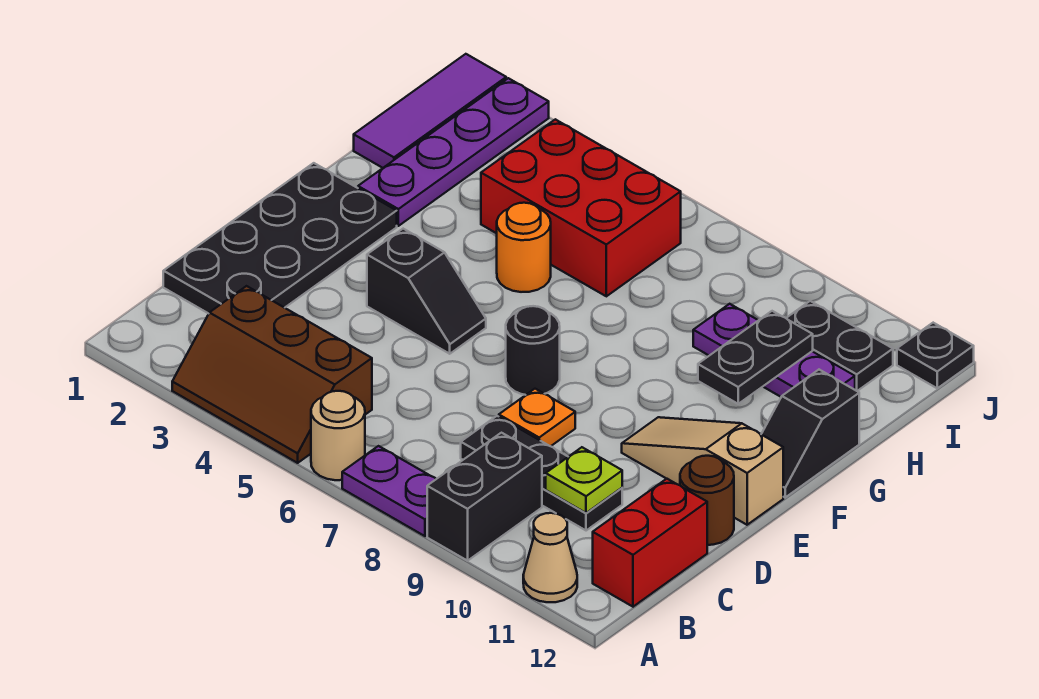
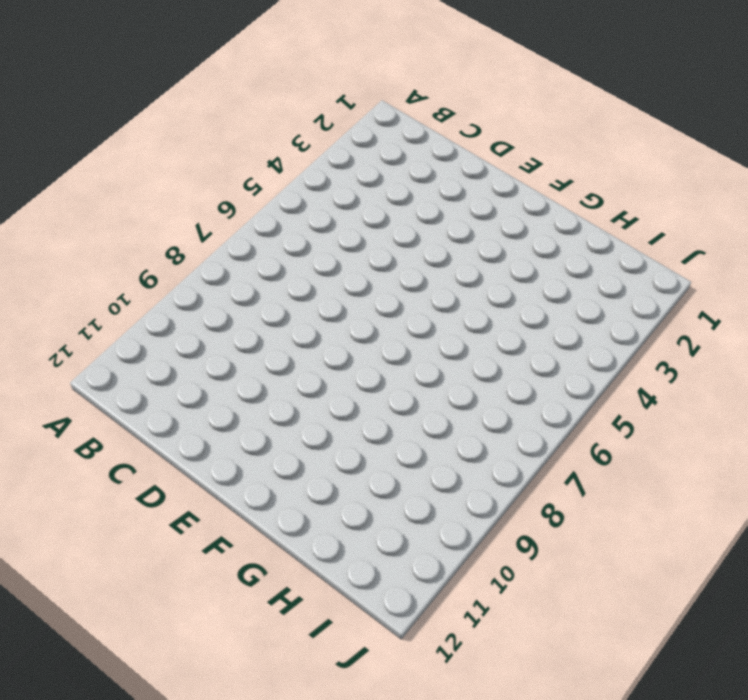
none -> brown slope A3:B5 level 1 top B
none -> tan round brick A6 level 1
none -> purple plate A7:A8 level 1

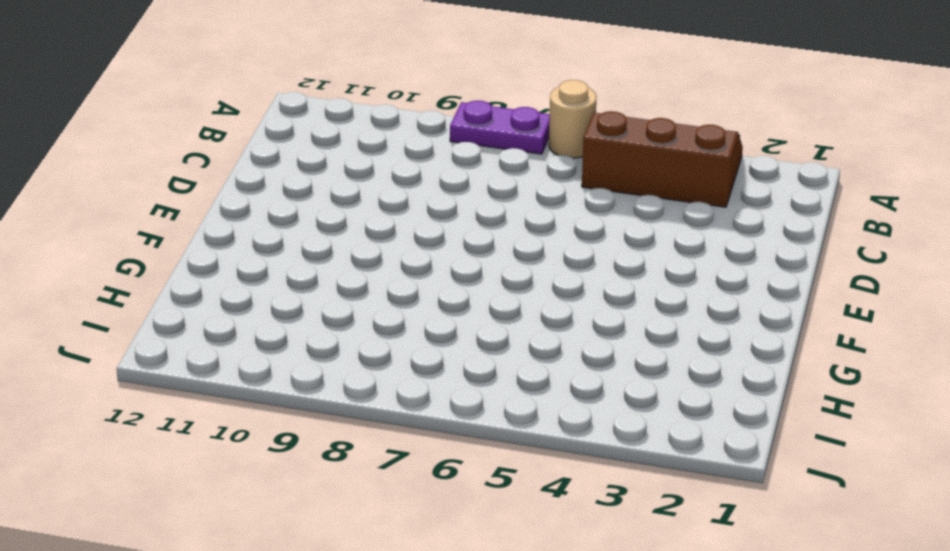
none -> black brick A9:B9 level 1
none -> tan cone A11 level 1
none -> red brick B12:C12 level 1

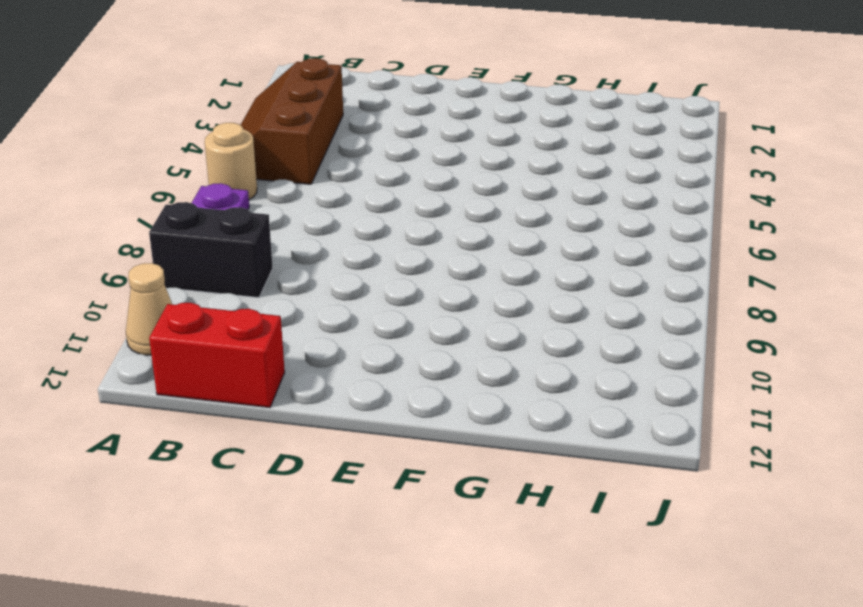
none -> black plate C1:F2 level 1
none -> black plate C8:C10 level 1
none -> orange plate D8 level 1

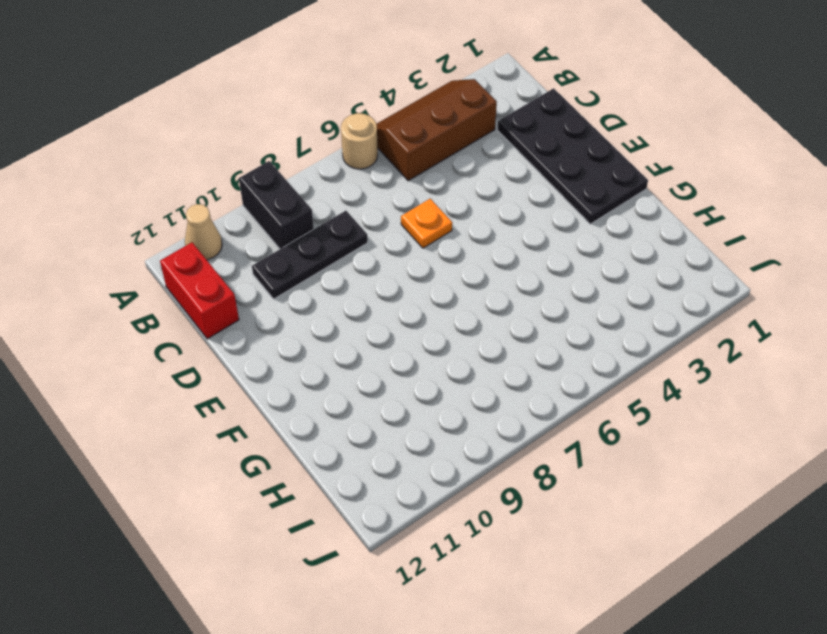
orange plate D6 level 1 -> orange plate D8 level 1
none -> purple plate A7:A8 level 1
none -> brown round brick D12 level 1
none -> black slope E4:E5 level 1 top 4

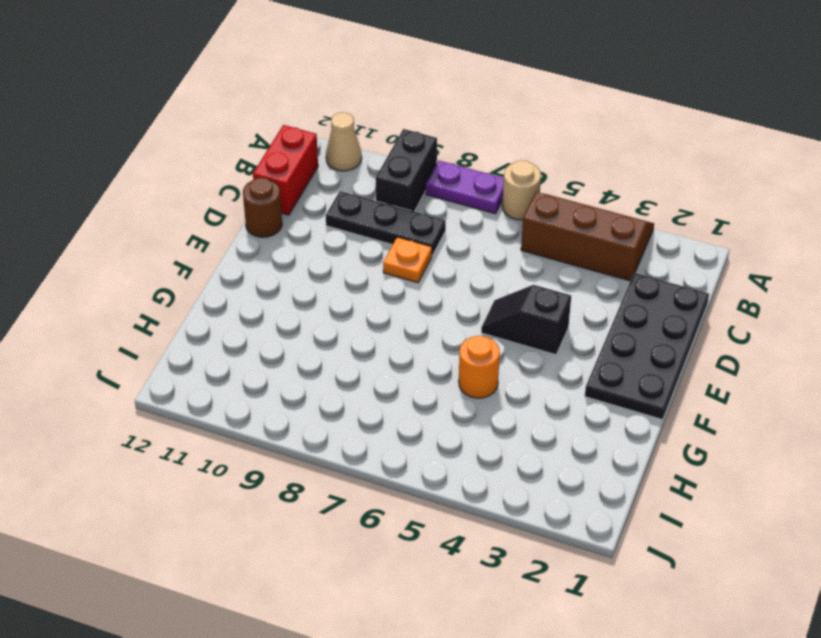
none -> black round brick E7 level 1
none -> tan slope E10:E12 level 1 top 12
none -> black slope F12:G12 level 1 top G

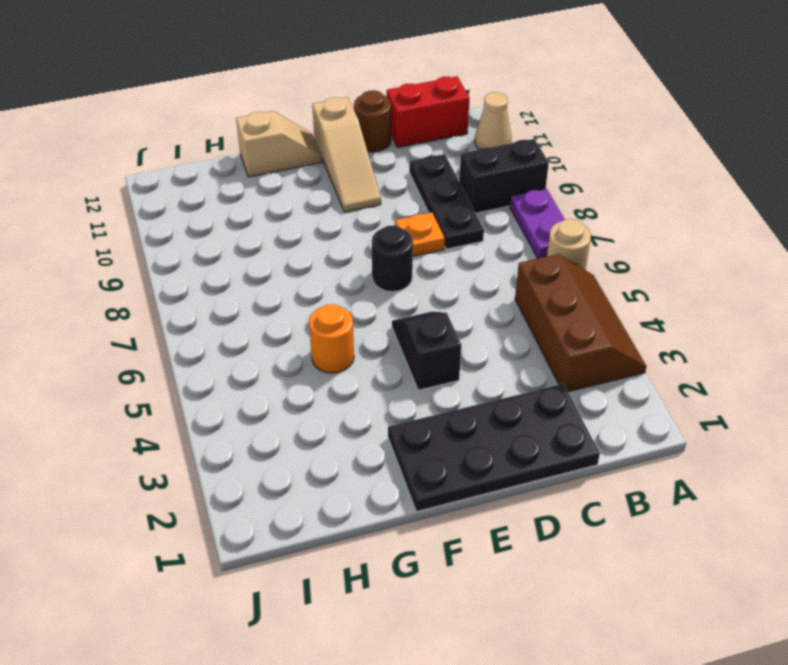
tan slope F12:G12 level 1 top G -> black slope F12:G12 level 1 top G
none -> purple plate G2:J2 level 1
none -> purple tile H1:J1 level 1
none -> red brick H4:I6 level 1

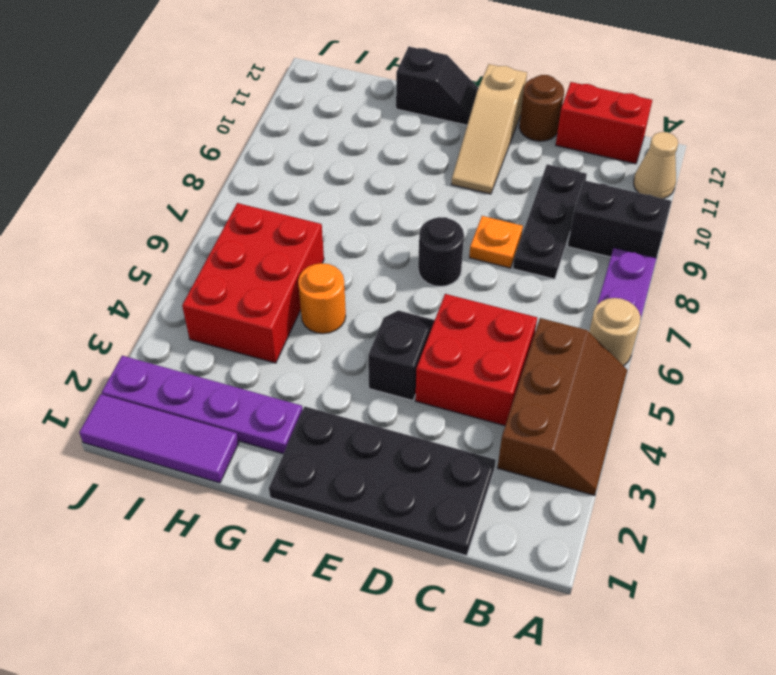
red brick C4:D5 level 1 -> none
none -> purple plate H9:H11 level 1
none -> black plate I10:I11 level 1
none -> black plate J12 level 1

